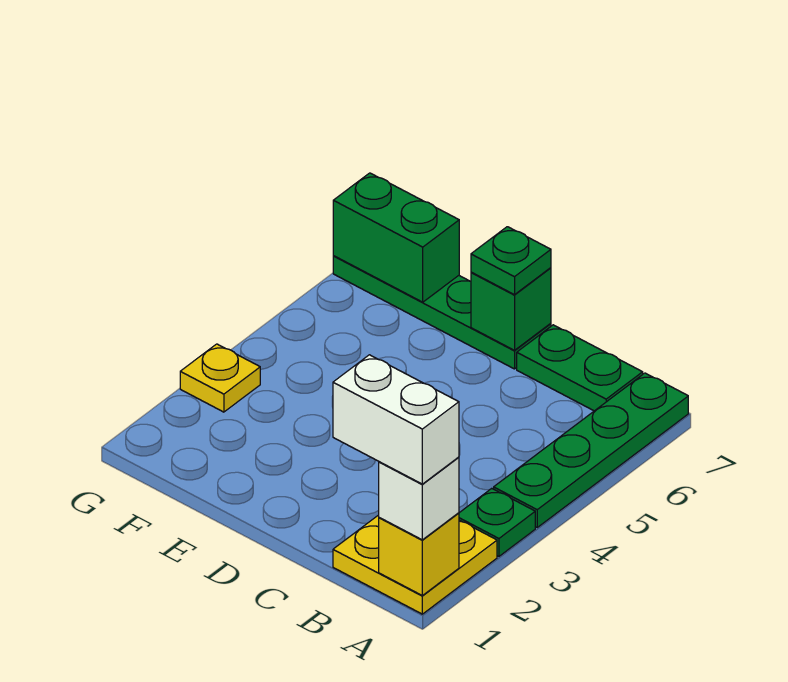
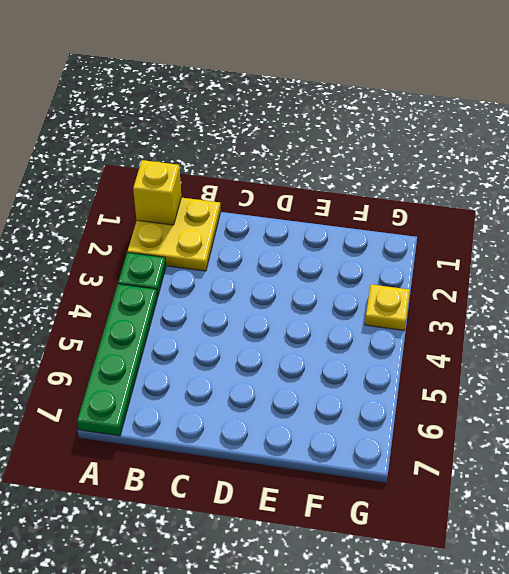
none -> green plate B7:C7 level 1
none -> green plate D7:G7 level 1
none -> green brick D7 level 2

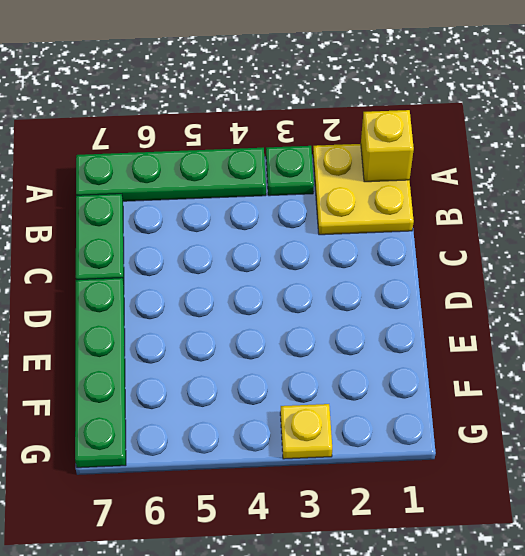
none -> green brick D7 level 2
none -> green brick F7:G7 level 2
none -> white brick A1 level 3

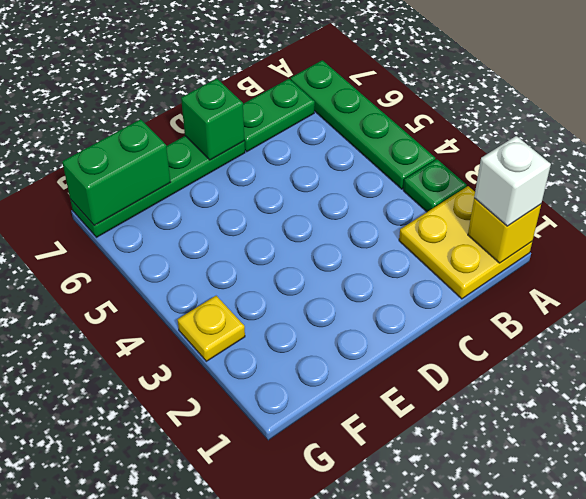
none -> green plate D7 level 3
none -> white brick A1:B1 level 4

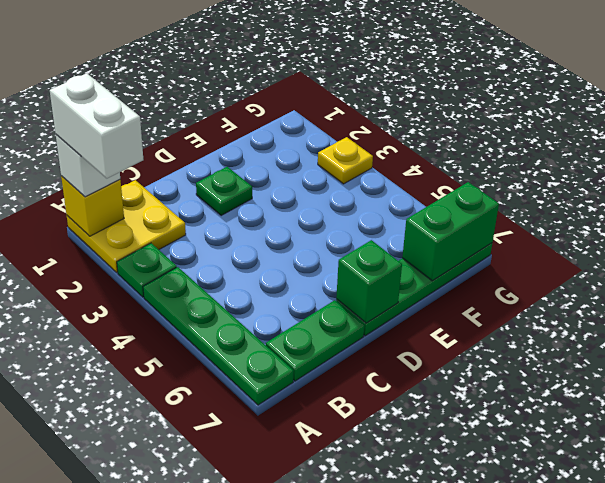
white brick A1:A2 level 4 -> white brick A1:B1 level 4
green plate D2 level 1 -> green plate D7 level 3

